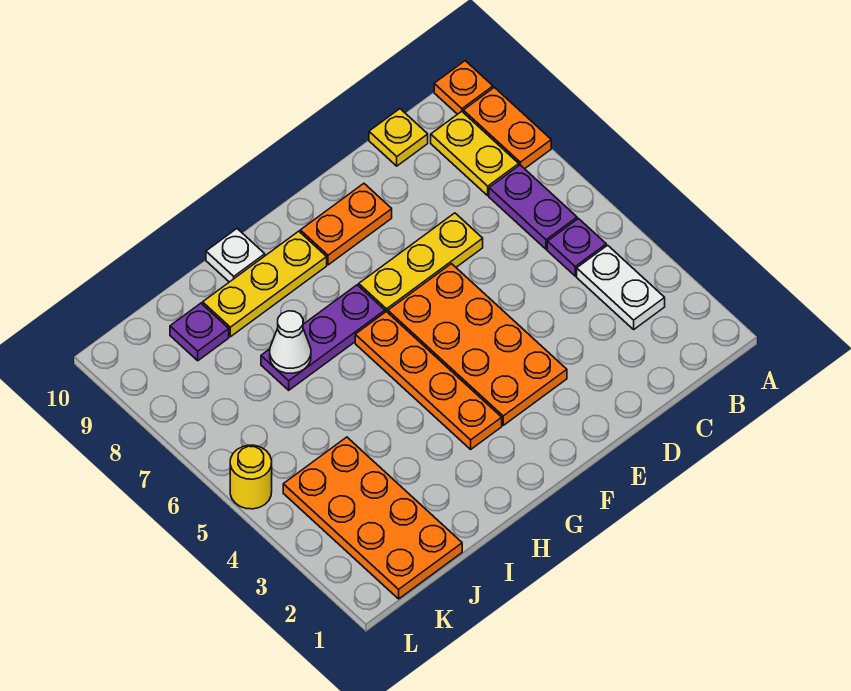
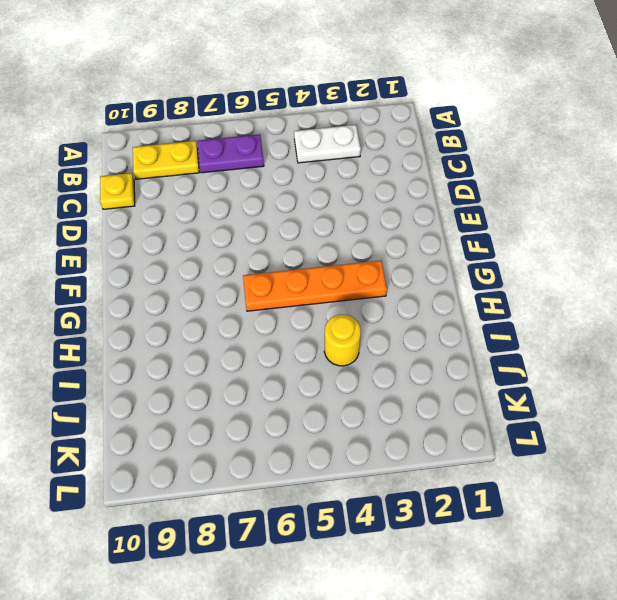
yellow round brick I4 level 1 -> yellow round brick L5 level 1
none -> orange plate A8:A9 level 1
none -> orange plate A10 level 1
none -> purple plate B5 level 1

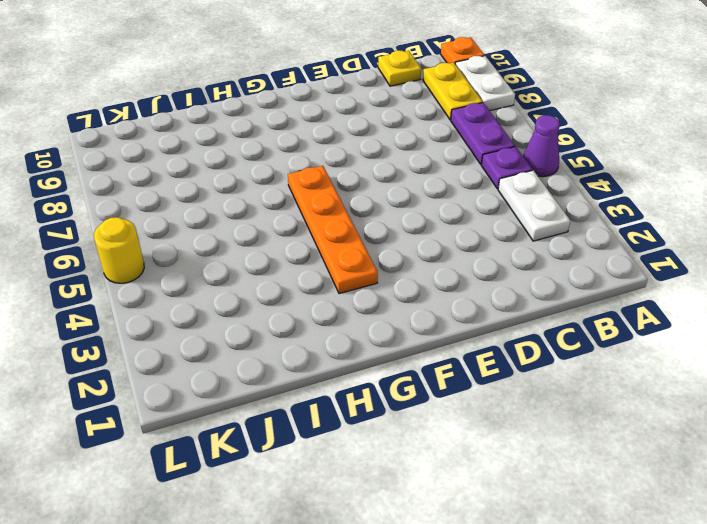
purple cone A5 level 1 -> none
white plate A8:A9 level 1 -> orange plate A8:A9 level 1
none -> yellow plate D7:F7 level 1
none -> orange plate E3:F6 level 1
none -> orange plate E9:F9 level 1

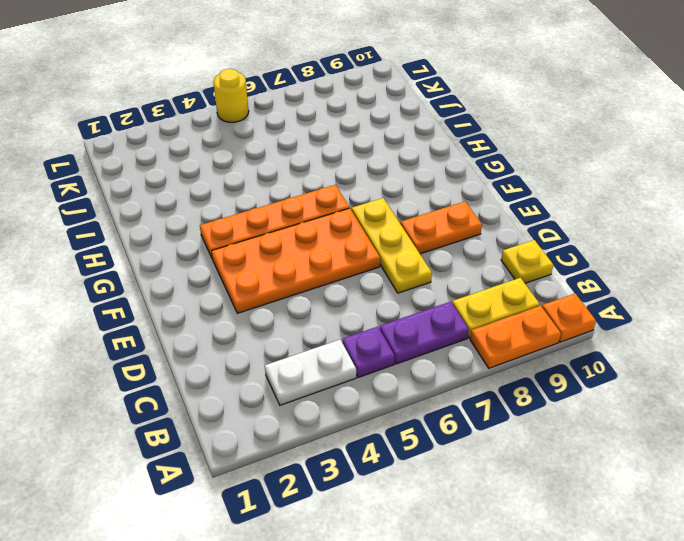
orange plate E8:E9 level 1 -> orange plate E9:F9 level 1
none -> purple plate G7:I7 level 1
none -> yellow plate G9:I9 level 1
none -> white plate H10 level 1

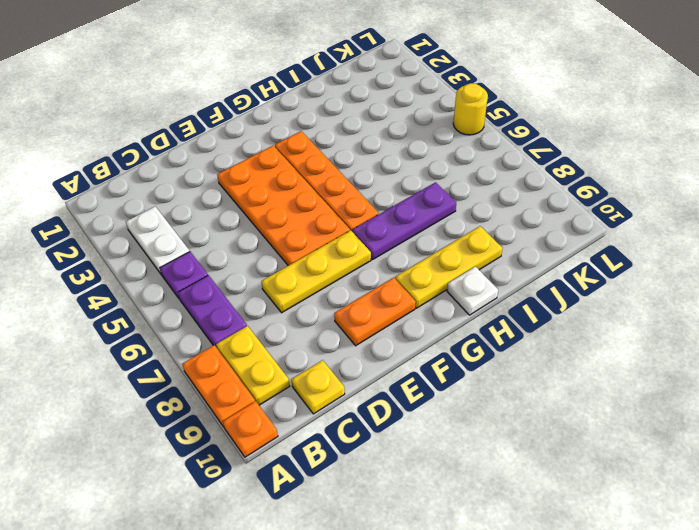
none -> orange plate J1:K4 level 1
none -> purple plate J9 level 1
none -> white cone I7 level 2

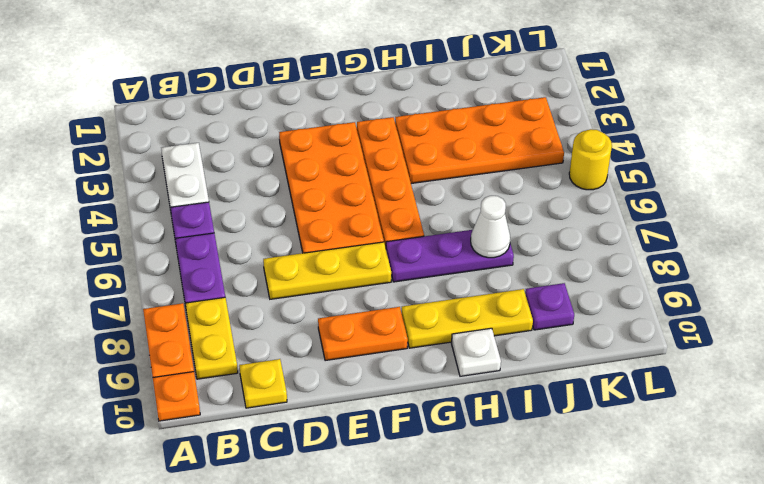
orange plate H3:K4 level 1 -> orange plate J1:K4 level 1

